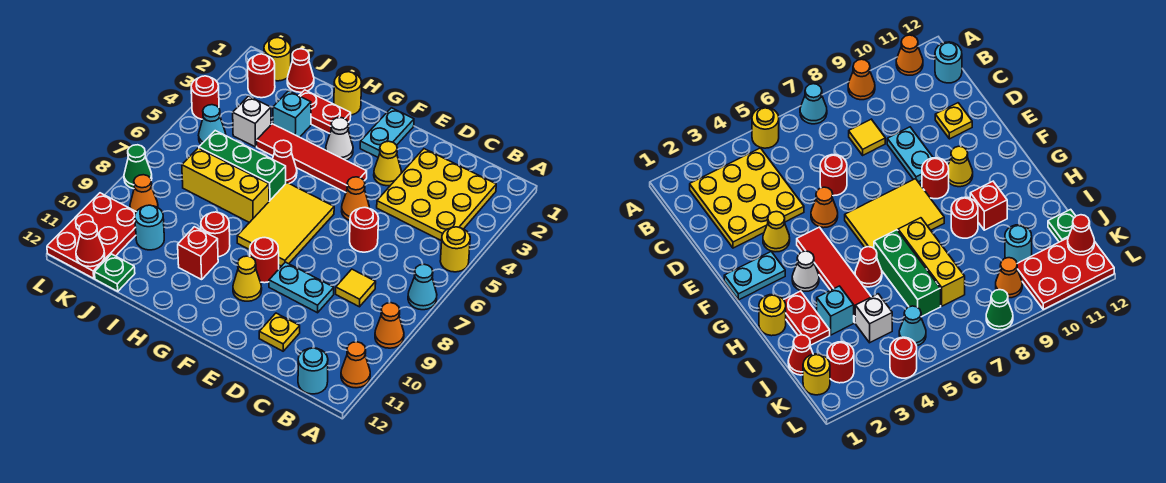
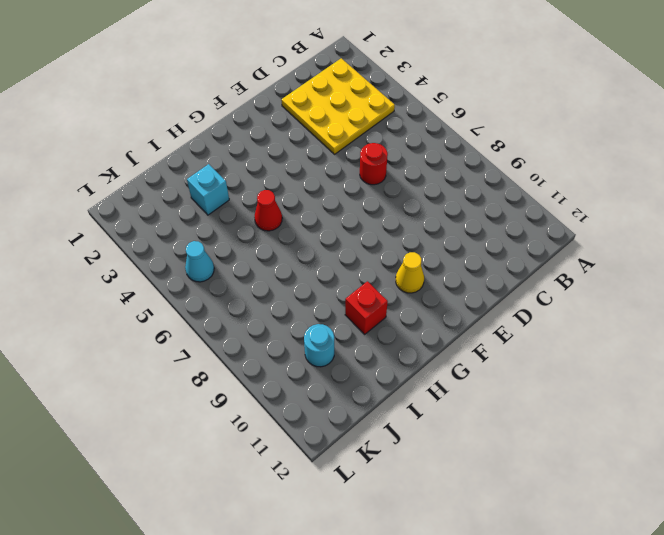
none -> yellow round brick A5 level 1
none -> cyan cone A7 level 1
none -> orange cone A9 level 1
none -> orange cone A11 level 1

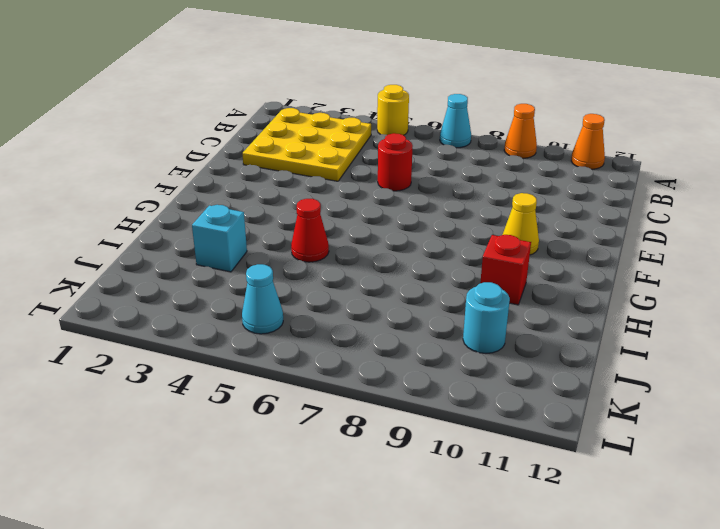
none -> cyan round brick B12 level 1
none -> yellow tile C8 level 1
none -> cyan plate D9:E9 level 1
none -> yellow plate D11 level 1

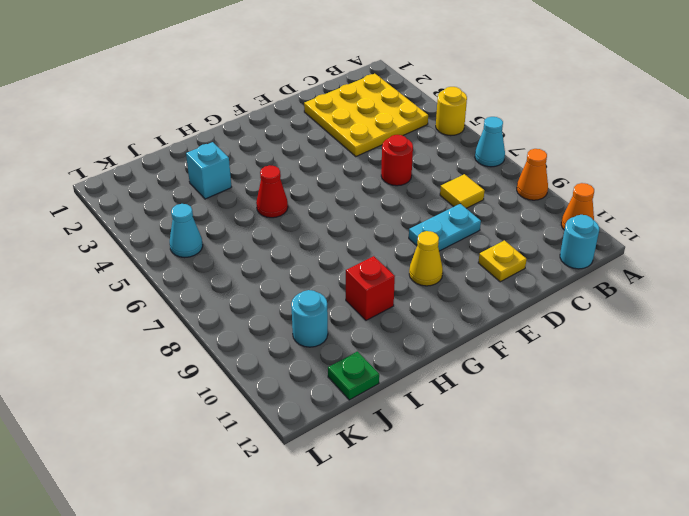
none -> yellow cone E3 level 1
none -> orange cone E5 level 1
none -> cyan plate F1:F2 level 1
none -> red tile F4:I4 level 1

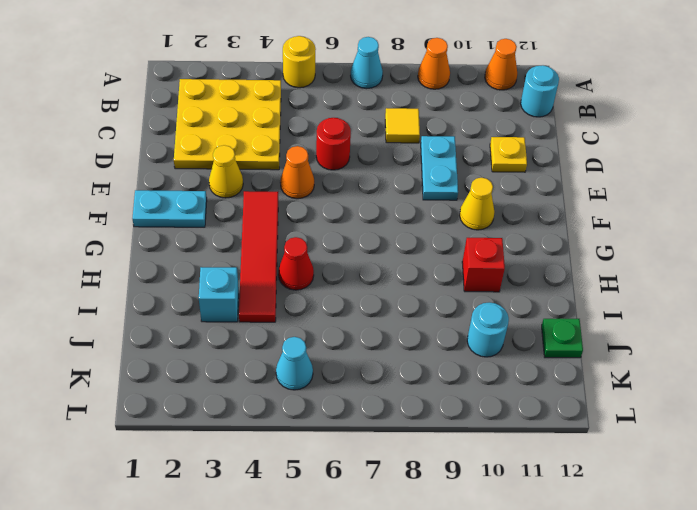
none -> yellow tile F6:G8 level 1
none -> red round brick F9 level 1
none -> white cone G3 level 1
none -> yellow round brick H1 level 1

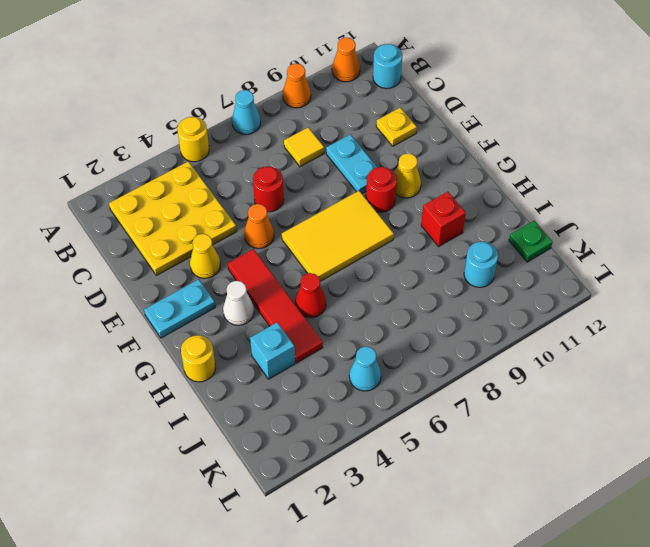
none -> red plate H2:I2 level 1
none -> green brick H6:J6 level 1
none -> yellow brick H7:J7 level 1
none -> red round brick H9 level 1

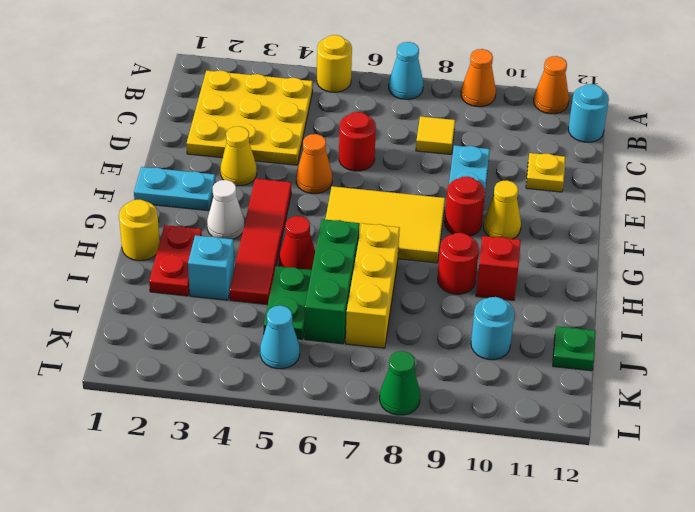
green plate I5:J5 level 1 -> none
none -> red cone J1 level 1
none -> white brick J4 level 1
none -> yellow round brick K1 level 1
none -> red round brick K2 level 1

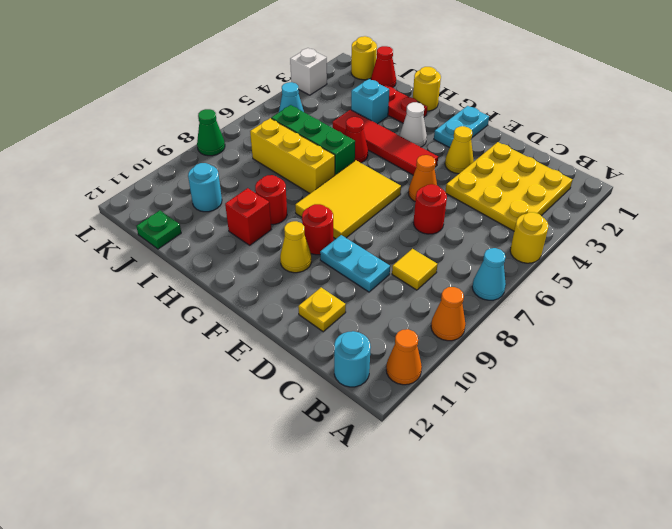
white brick L3 level 1 -> white brick J4 level 1
none -> red round brick K2 level 1
none -> orange cone K9 level 1
none -> red plate K10:L12 level 1
none -> red round brick L4 level 1

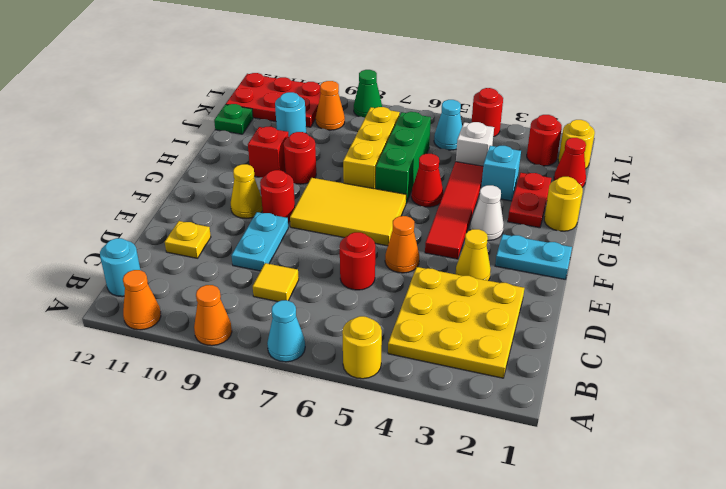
none -> red cone K12 level 2

